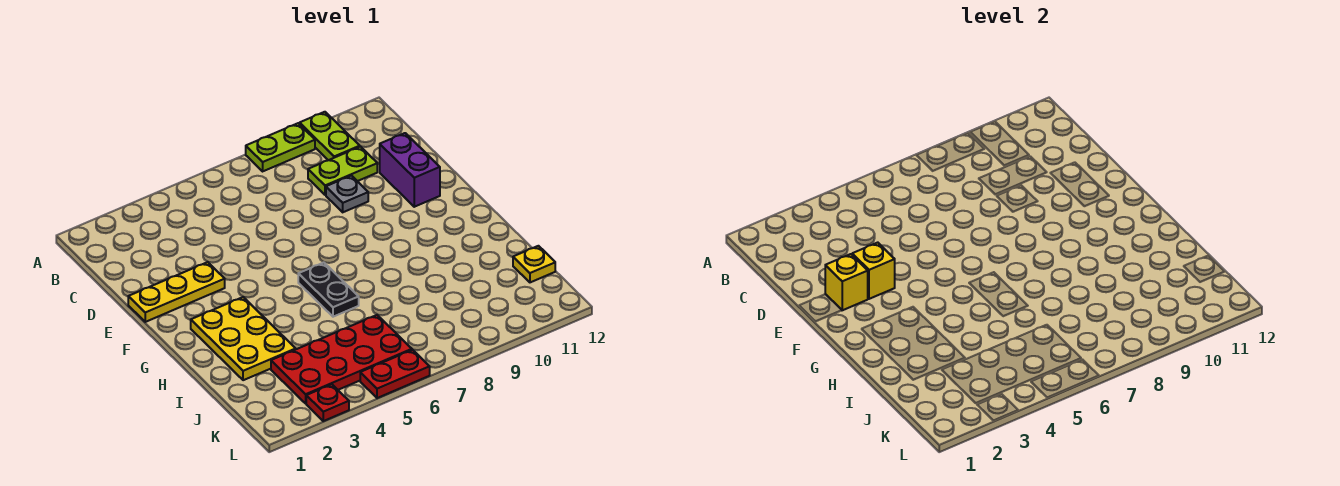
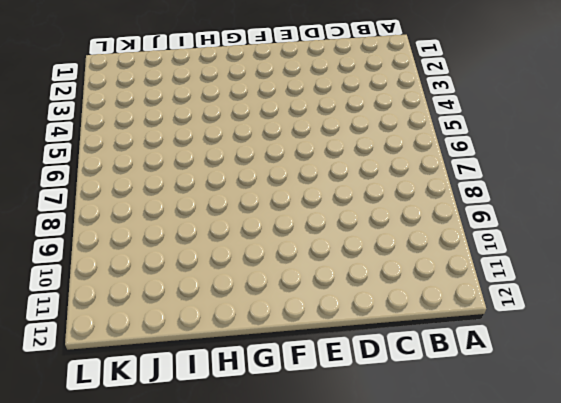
none -> lime plate A8:A9 level 1
none -> lime plate A10:B10 level 1
none -> lime plate C9:C10 level 1

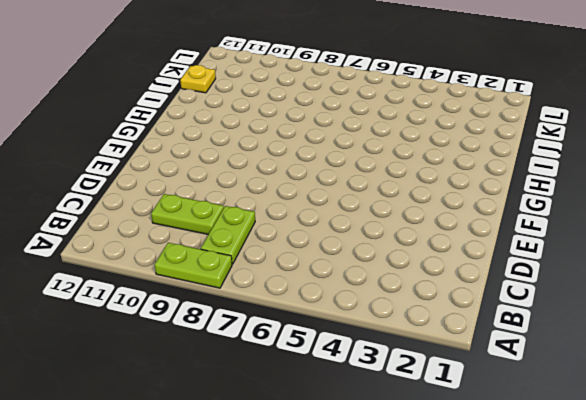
lime plate B8:C8 level 1 -> lime plate A10:B10 level 1
none -> grey plate D9 level 1
none -> purple brick D11:E11 level 1
none -> yellow plate E1:E3 level 1

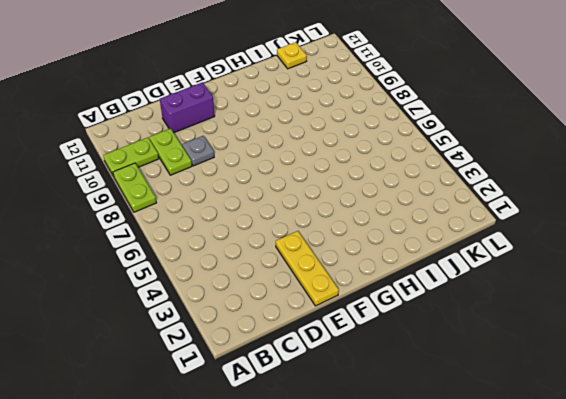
none -> yellow plate G2:I3 level 1
none -> black plate G6:H6 level 1
none -> red plate J3:K6 level 1

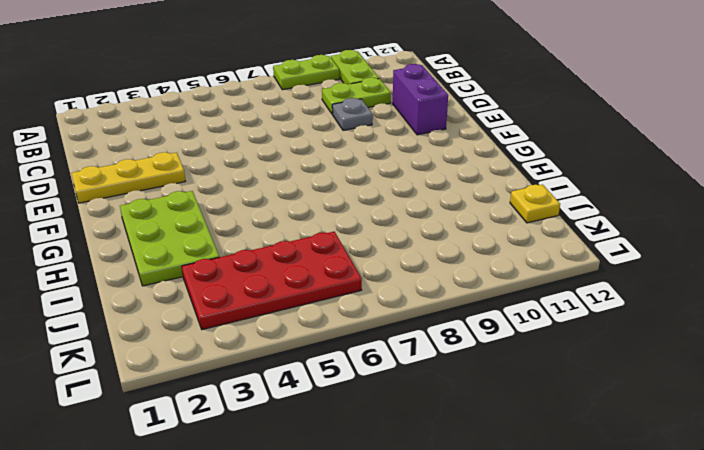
lime plate G2:I3 level 1 -> yellow plate G2:I3 level 1
none -> black plate G6:H6 level 1
none -> red plate L3 level 1
none -> red plate L5:L6 level 1

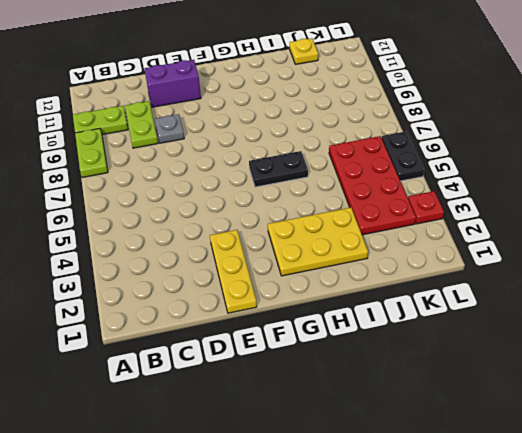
black plate L5:L6 level 1 -> red plate L5:L6 level 1
none -> yellow brick E2 level 2
none -> yellow brick E3 level 2

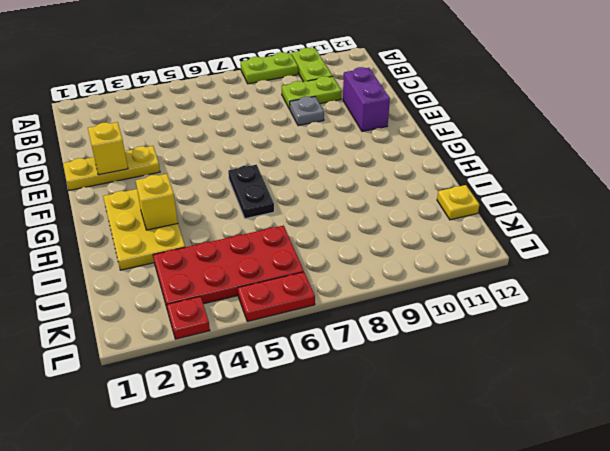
yellow brick H3 level 2 -> yellow brick E3 level 2

